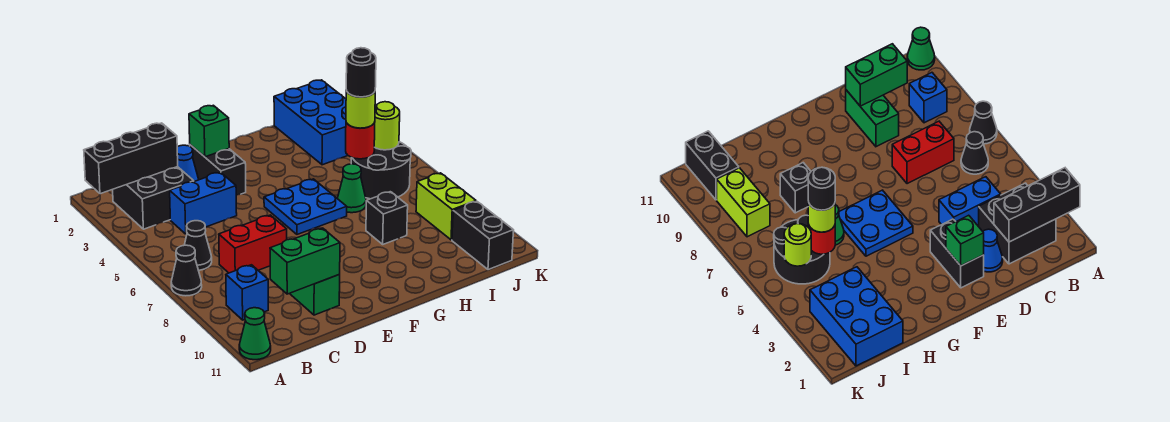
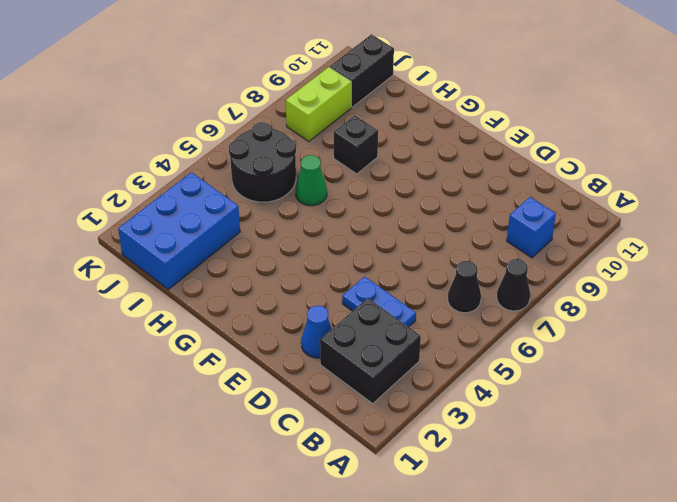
blue plate C4:D4 level 1 -> blue brick C4:D4 level 1
none -> green cone A11 level 1
none -> red brick C7:D7 level 1
none -> green brick D9:D10 level 1

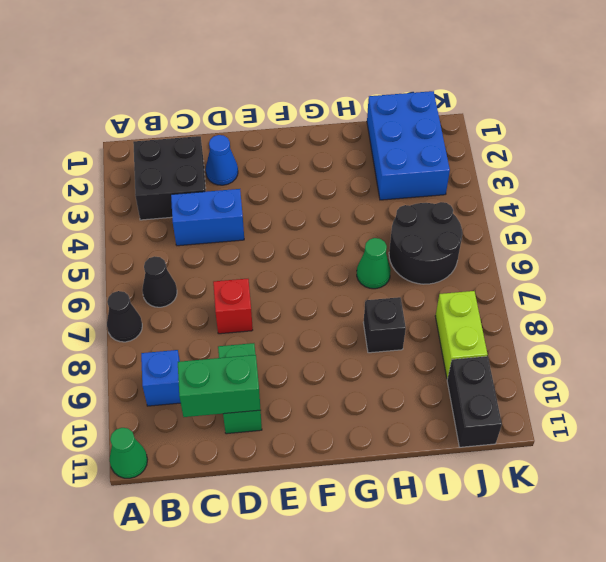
red brick D7 level 1 -> red brick C7:D7 level 1
none -> black brick E2:E3 level 1
none -> blue plate F5:G6 level 1
none -> black brick A2:C2 level 2

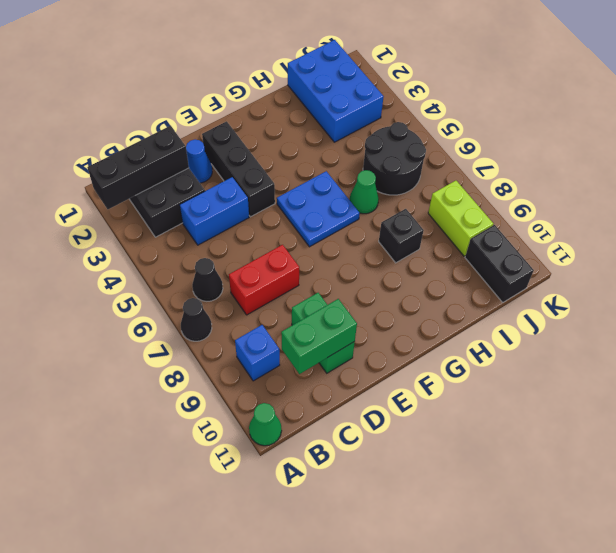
black brick E2:E4 level 1 -> black brick E2:E3 level 1
none -> green brick E2 level 2
none -> red round brick I5 level 2
none -> lime round brick J5 level 2

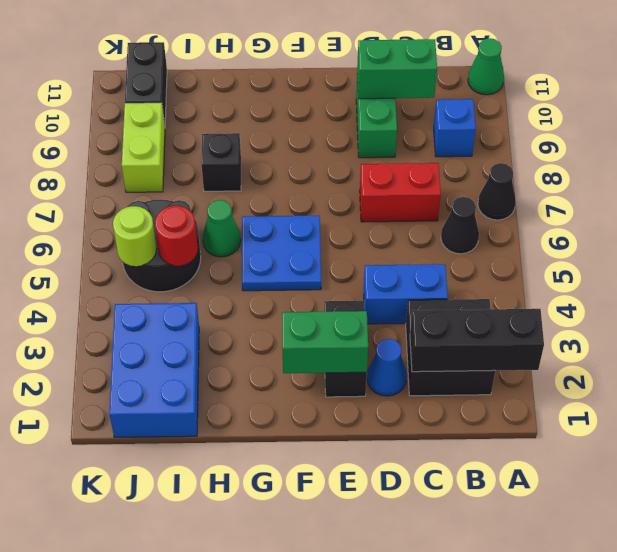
green brick E2:F2 level 2 -> green brick E2 level 2
none -> lime round brick I5 level 3
none -> black round brick I5 level 4

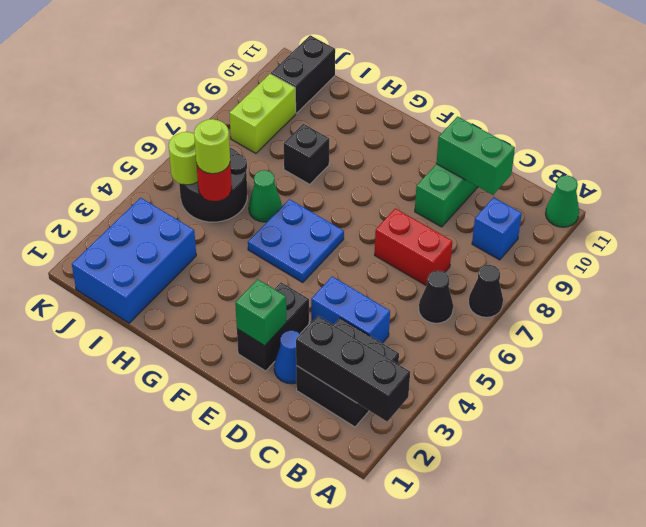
none -> black round brick I5 level 4

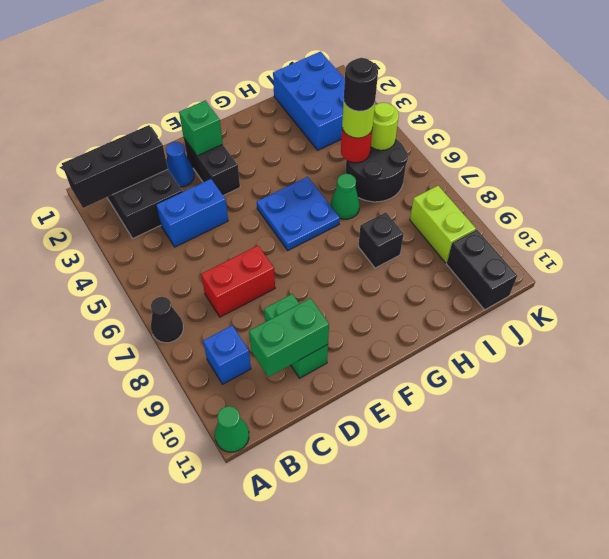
none -> black cone B6 level 1

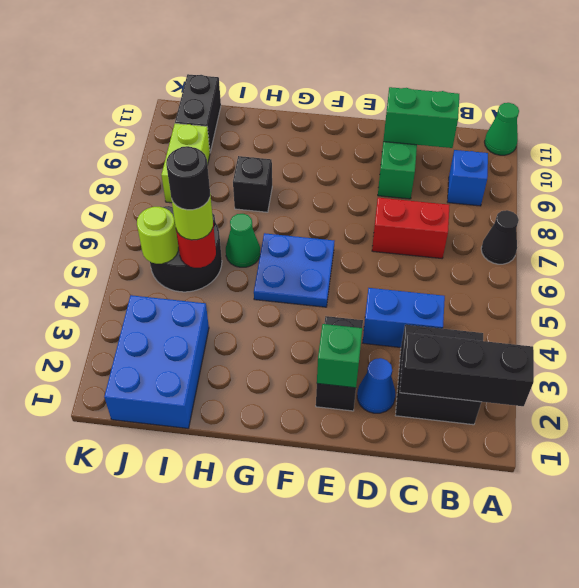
none -> black cone B6 level 1

